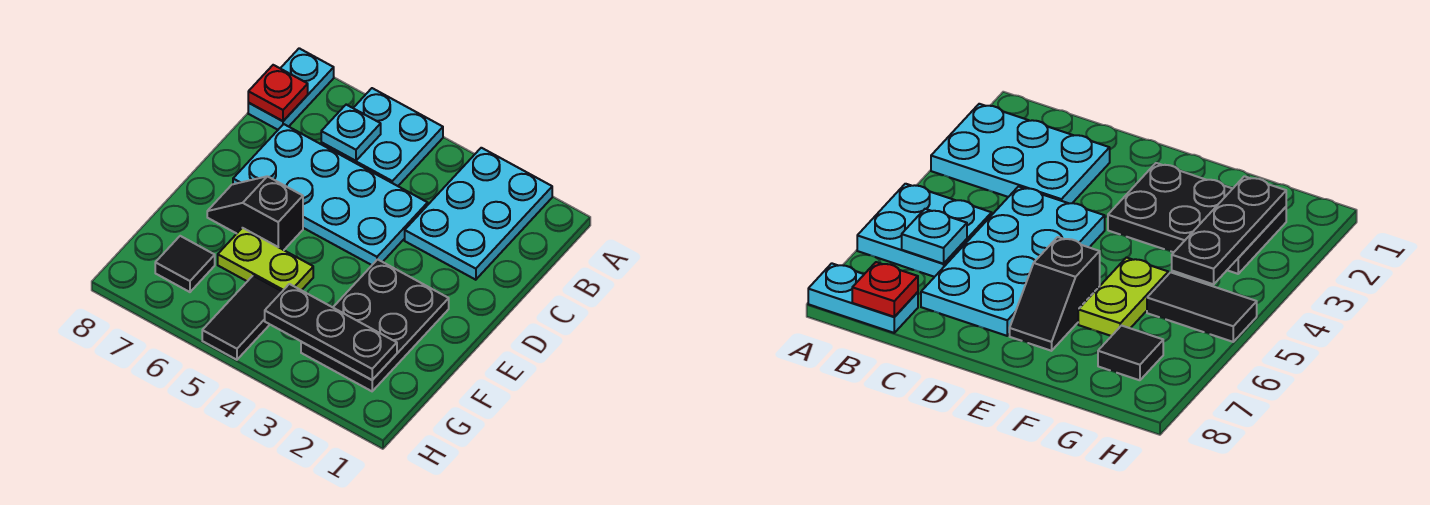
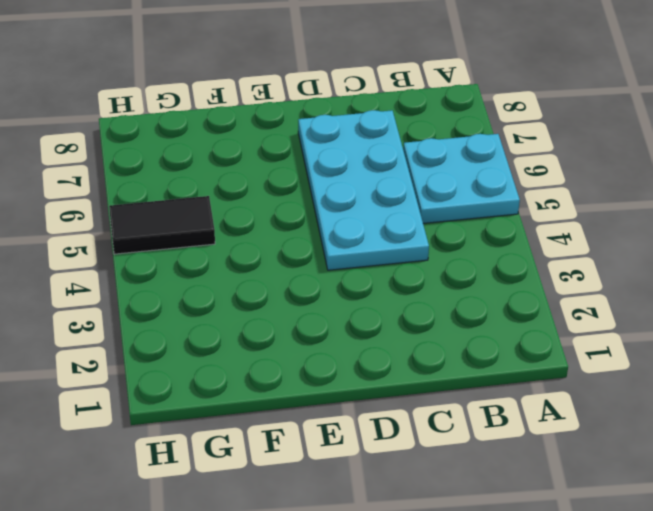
none -> cyan plate A2:C3 level 1
none -> cyan plate A8:B8 level 1
none -> black plate E2:G3 level 1

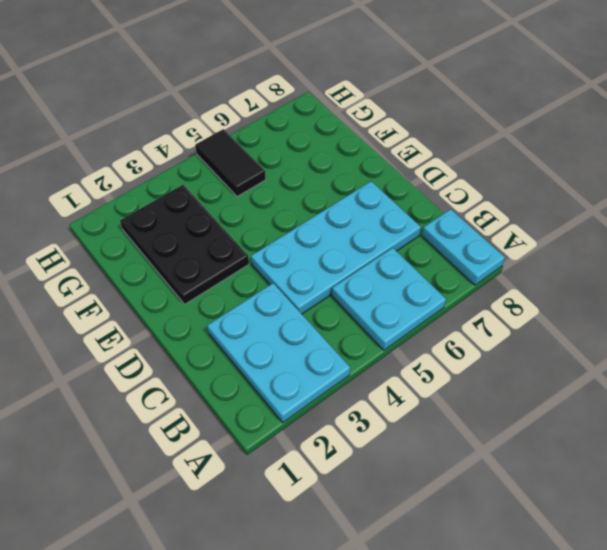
none -> black slope E6:E7 level 1 top 6
none -> lime plate F5:F6 level 1
none -> black tile G7 level 1

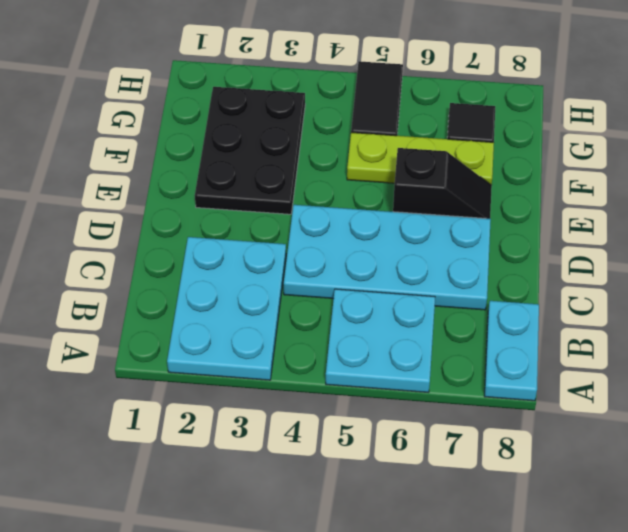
lime plate F5:F7 level 1 -> lime plate F5:F6 level 1
none -> cyan plate B6 level 2
none -> red plate B8 level 2
none -> black plate G2:G4 level 2

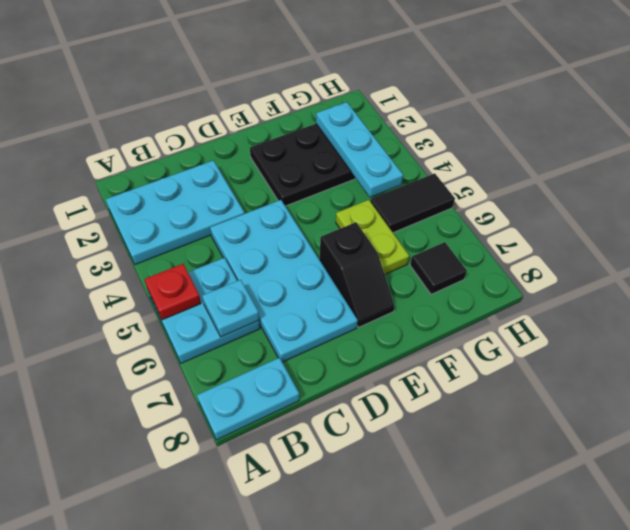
red plate A5 level 2 -> red plate B8 level 2
cyan plate G2:G4 level 2 -> black plate G2:G4 level 2

